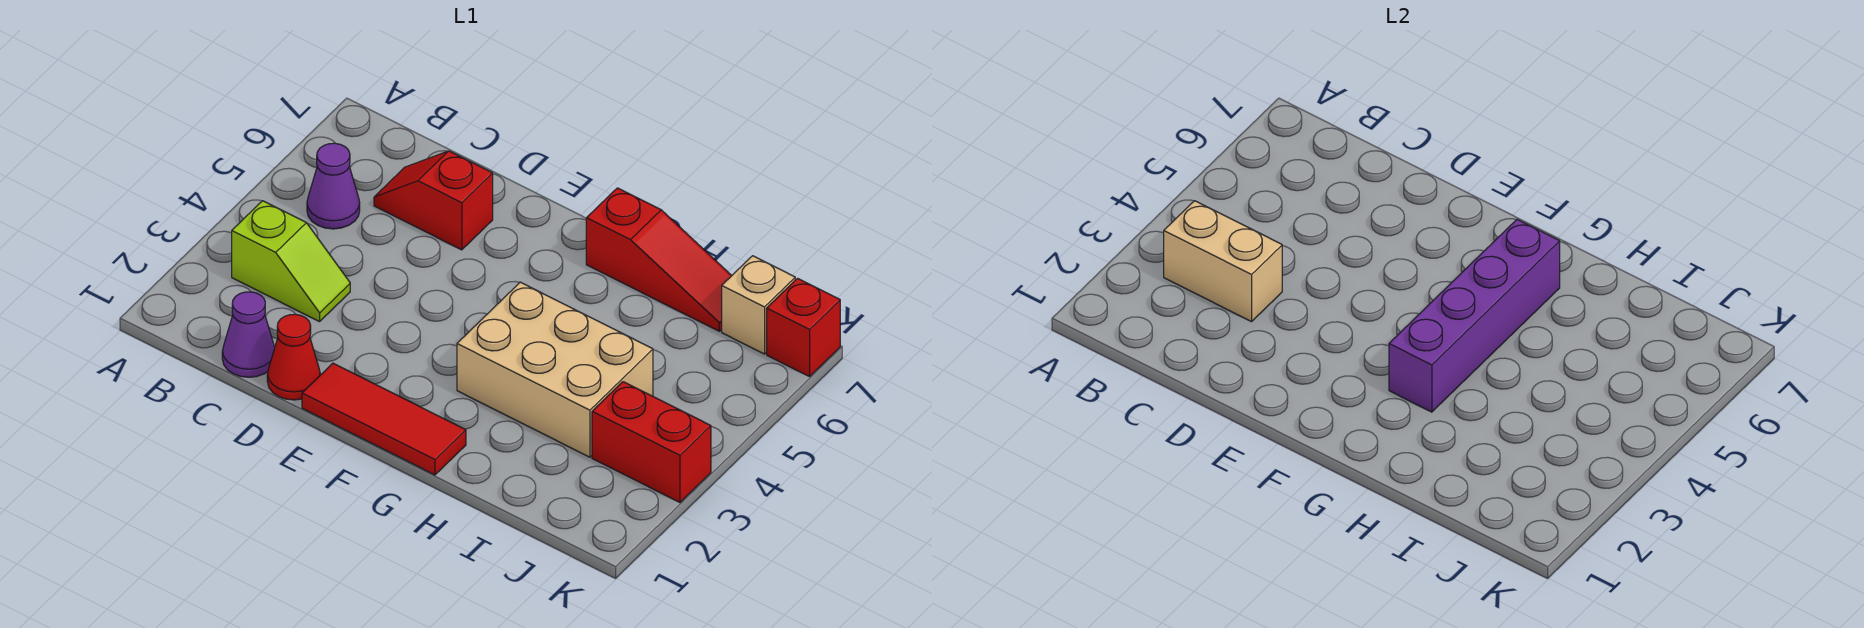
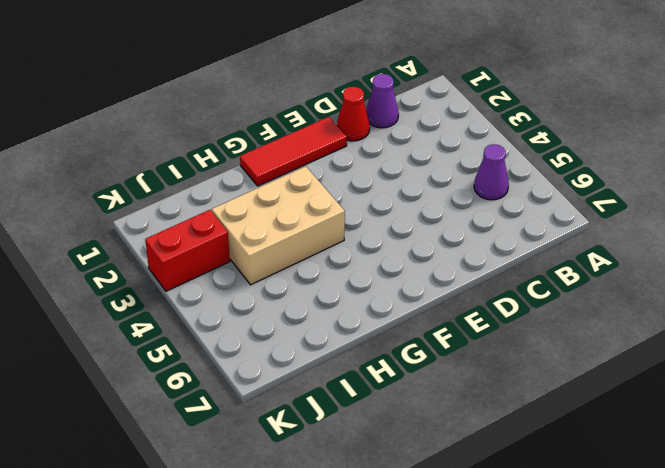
none -> lime slope B3:C3 level 1 top B
none -> red slope C6:D6 level 1 top D
none -> red slope G7:I7 level 1 top G

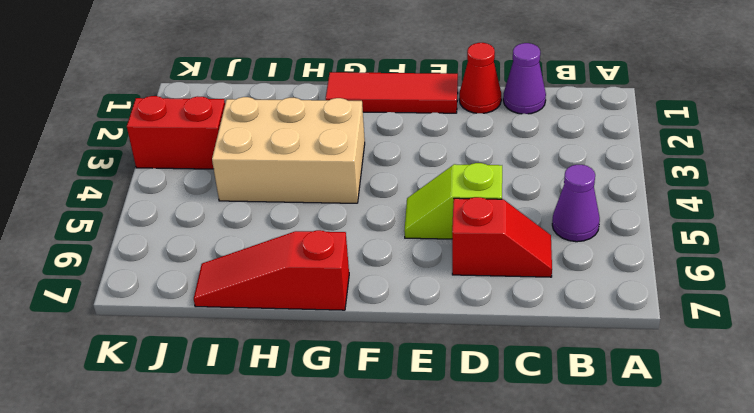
lime slope D5:E5 level 1 top D -> lime slope B3:C3 level 1 top B
none -> tan brick J7 level 1
none -> red brick K7 level 1
none -> tan brick B3:C3 level 2

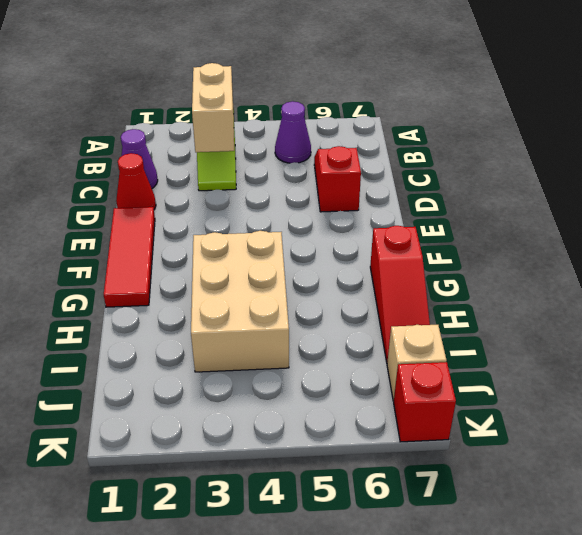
none -> red brick J3:K3 level 1
none -> purple brick G3:G6 level 2

